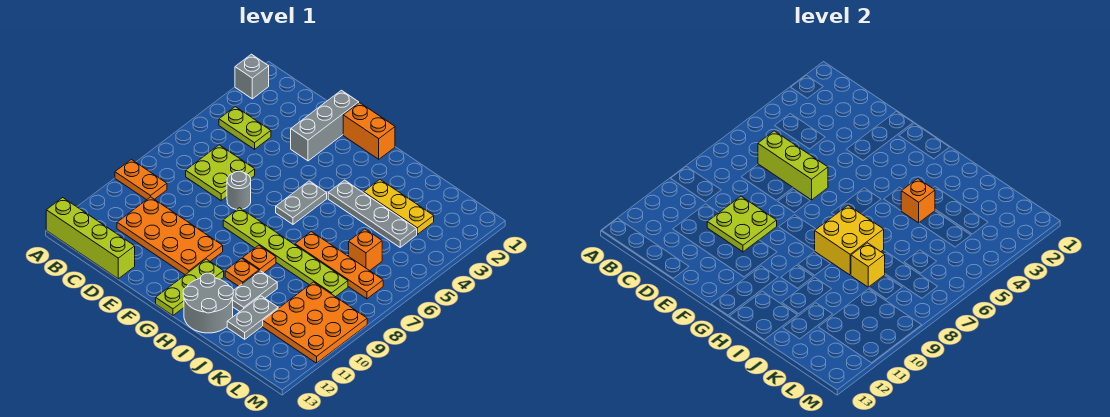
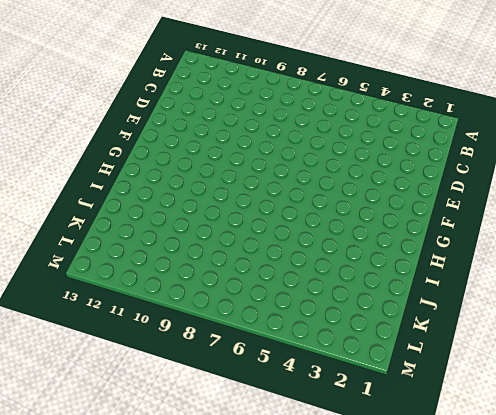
none -> grey brick A2 level 1
none -> orange plate A9:B9 level 1
none -> lime brick A13:D13 level 1

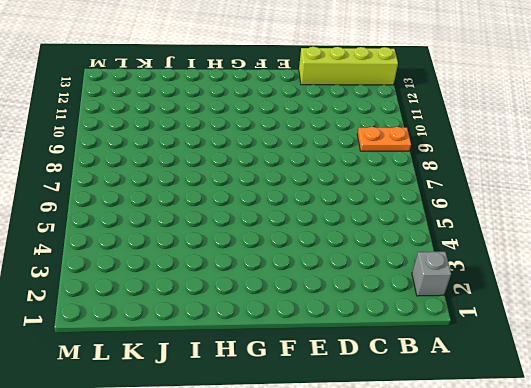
none -> lime plate B4:C4 level 1
none -> lime plate C6:D7 level 1
none -> orange plate C10:F11 level 1

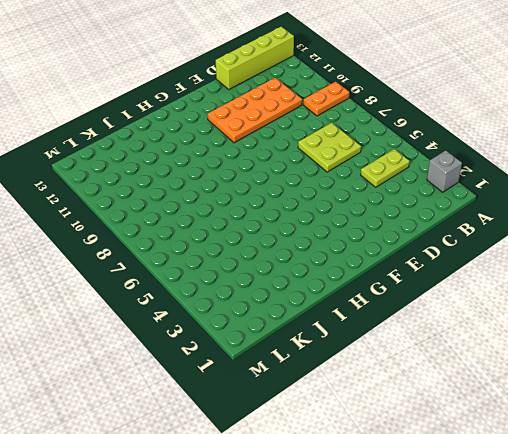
none -> grey brick E1:E3 level 1
none -> grey round brick E7 level 1
none -> orange brick F1:G1 level 1

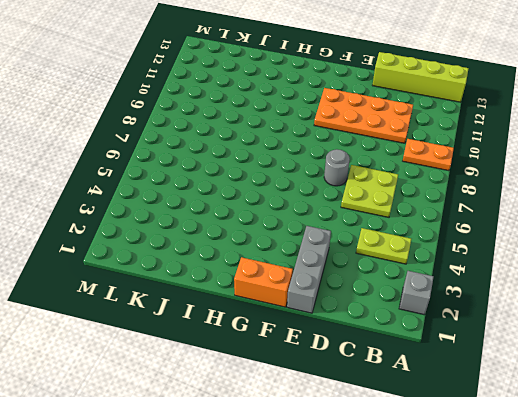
none -> lime plate F8:K8 level 1
none -> grey plate G5:G6 level 1
none -> lime plate G11:G13 level 1

